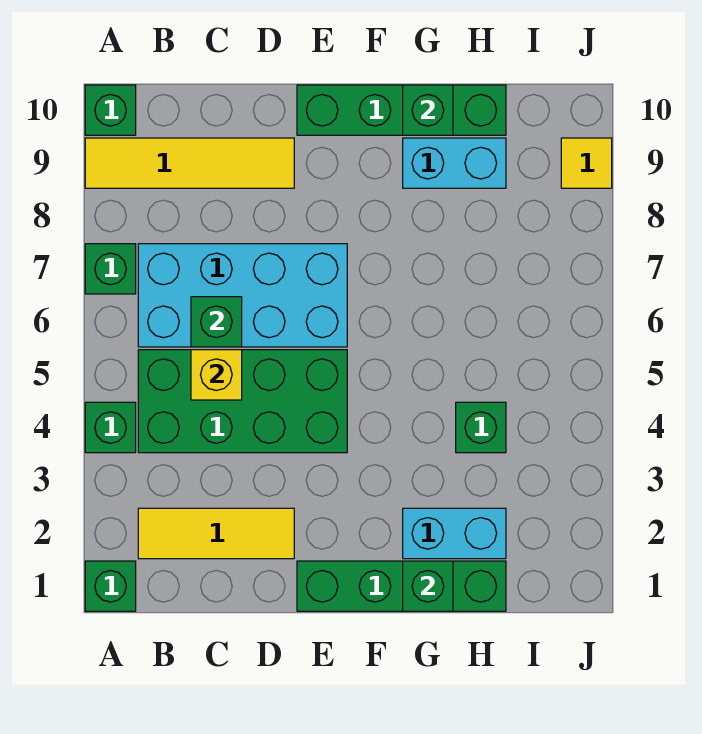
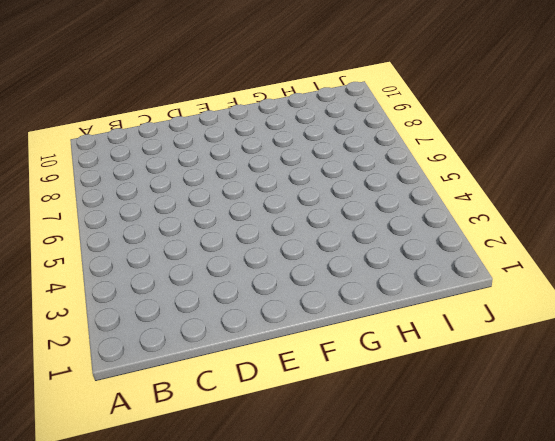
none -> green brick A1 level 1
none -> green brick A4 level 1
none -> green brick A7 level 1

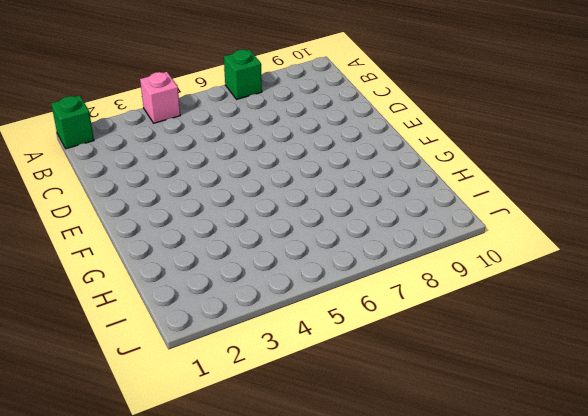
pink brick A4 level 1 -> green brick A4 level 1
none -> yellow tile A9:D9 level 1
none -> green brick A10 level 1
none -> yellow tile B2:D2 level 1

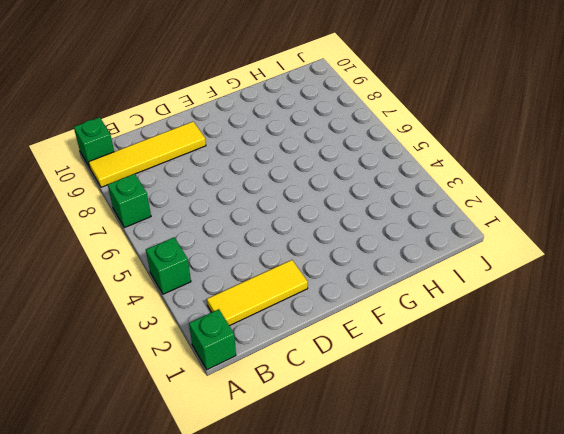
none -> green brick B4:E5 level 1
none -> cyan brick B6:E7 level 1
none -> green brick E1:H1 level 1

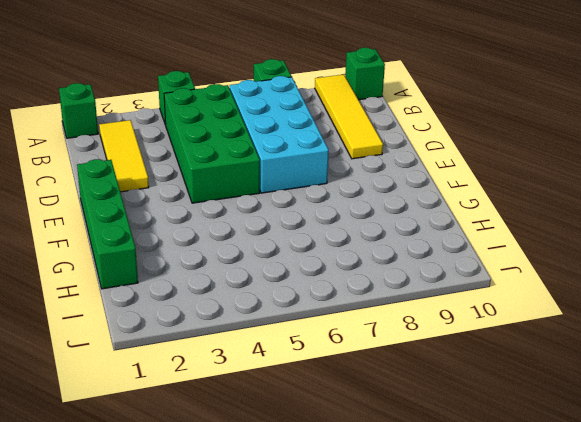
none -> green brick E10:H10 level 1
none -> cyan brick G2:H2 level 1
none -> cyan brick G9:H9 level 1

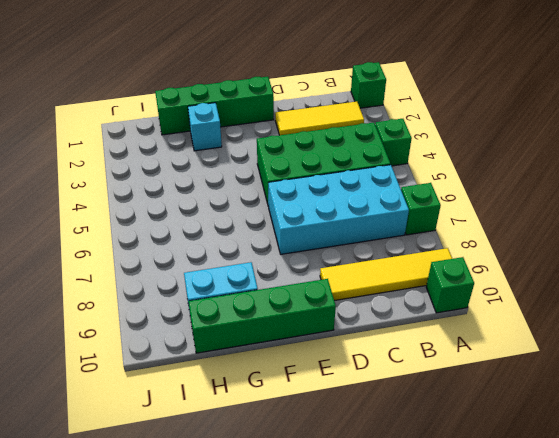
cyan brick G2 level 1 -> cyan brick G2:H2 level 1
none -> green brick H4 level 1
none -> yellow tile J9 level 1
none -> yellow brick C5 level 2

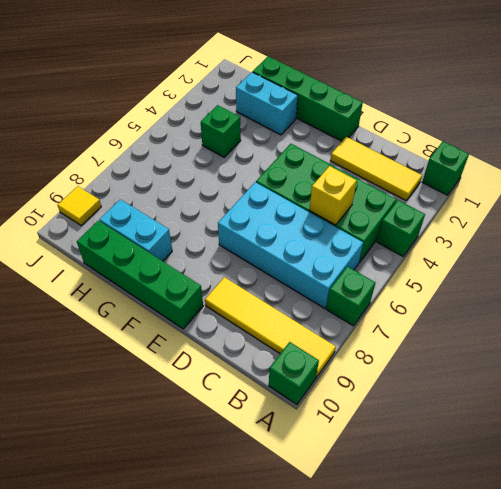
none -> green brick C6 level 2
none -> green brick G1 level 2
none -> green brick G10 level 2

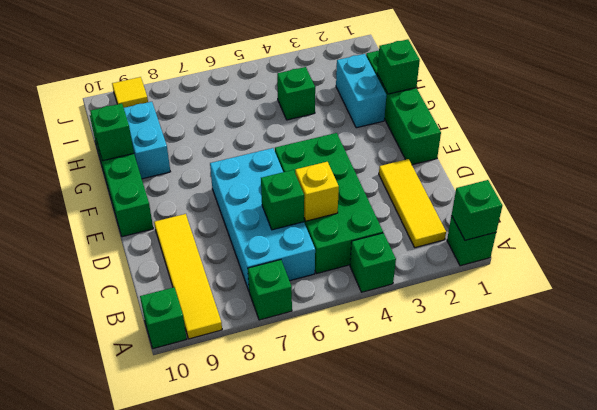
green brick A1 level 2 -> none

